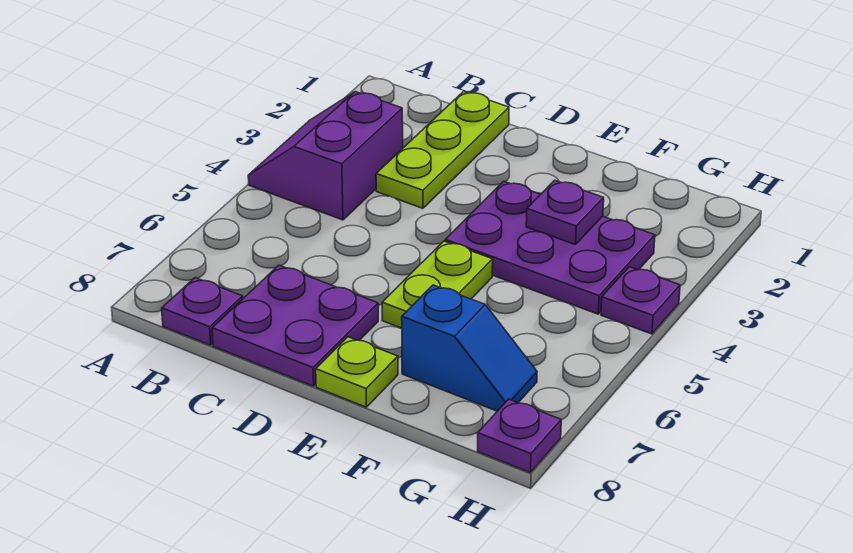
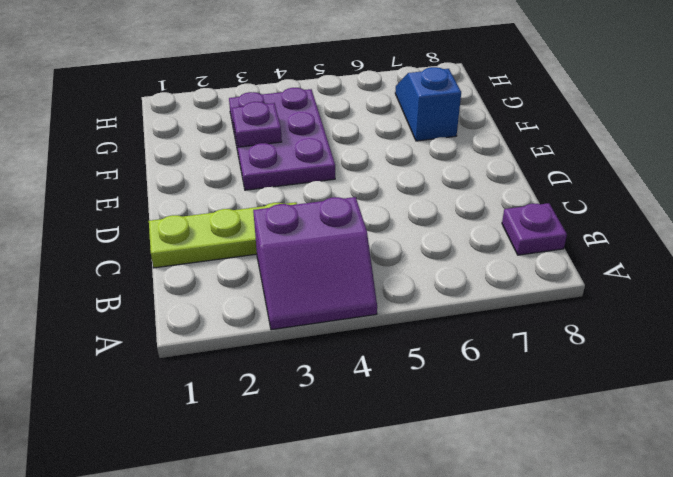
none -> purple plate C7:D8 level 1
none -> lime plate E5:E6 level 1

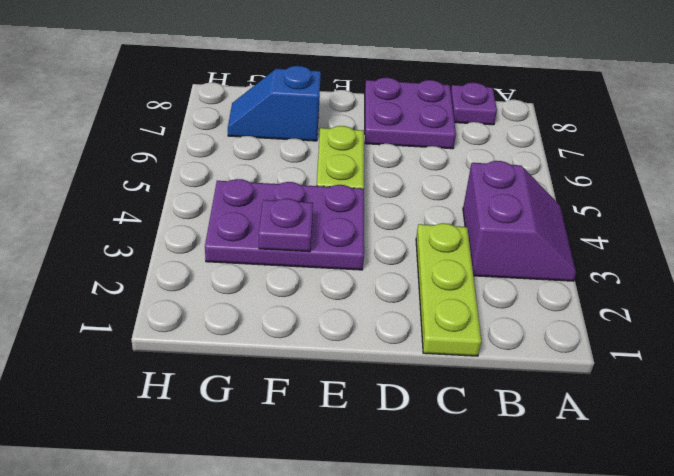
none -> lime plate E8 level 1
none -> purple plate H4 level 1

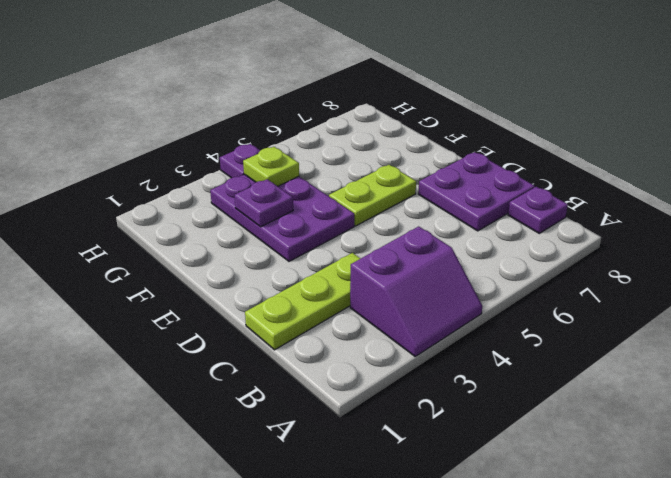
lime plate G4 level 2 -> lime plate E8 level 1
none -> blue slope F7:G7 level 1 top F
none -> purple plate H8 level 1

